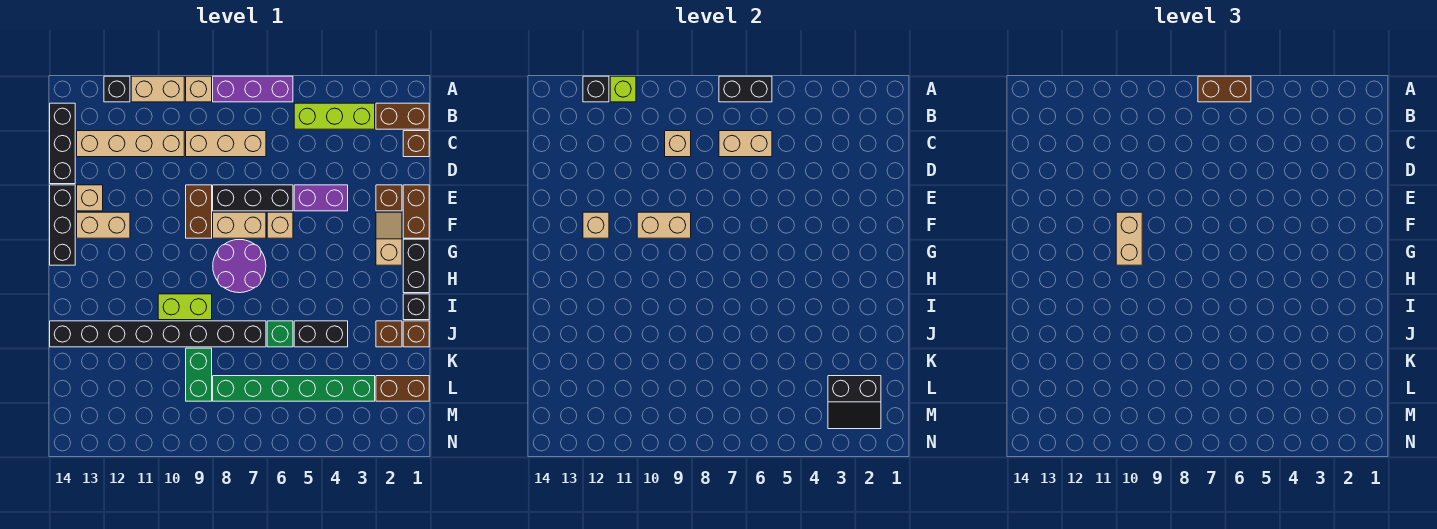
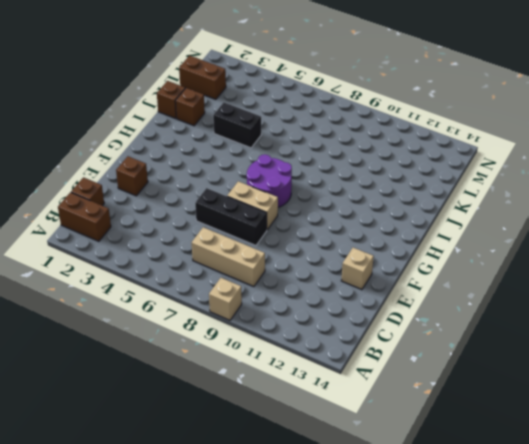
none -> purple brick A6:A8 level 1
none -> tan brick A10:A11 level 1
none -> black brick A12 level 1
none -> lime brick B3:B5 level 1

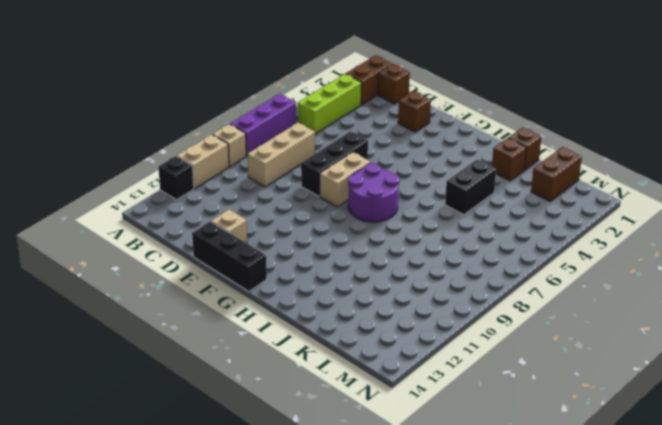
none -> black brick B14:D14 level 1
none -> tan brick C10:C13 level 1
none -> brown brick E1:F1 level 1
none -> purple brick E4:E5 level 1

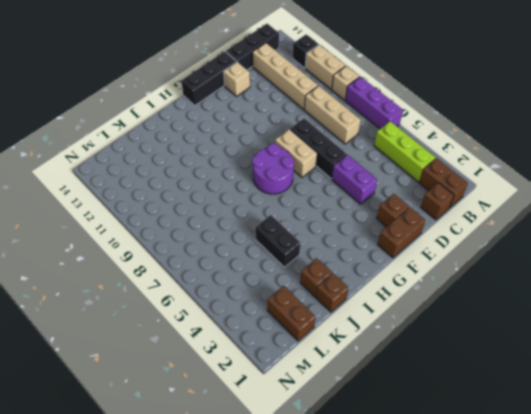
none -> brown brick E9:F9 level 1
none -> tan slope F2:G2 level 1 top G
none -> tan brick F6 level 1
none -> tan brick F12:F13 level 1

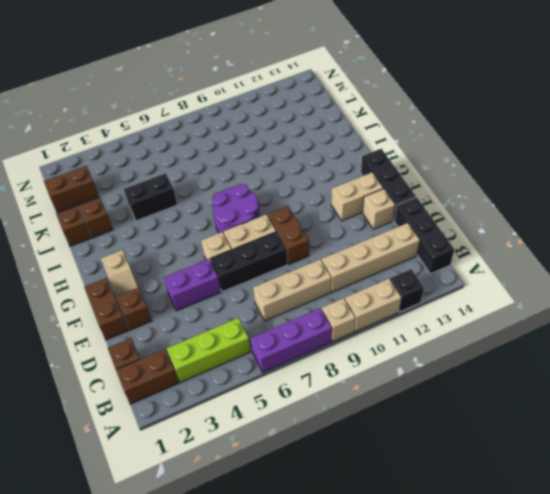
none -> black brick G1:H1 level 1
none -> black brick I1 level 1
none -> lime brick I9:I10 level 1
none -> green brick J6 level 1

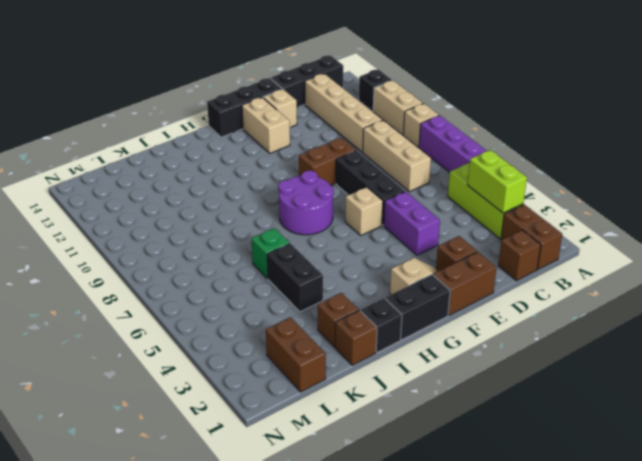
lime brick B3:B4 level 2 -> lime brick I9:I10 level 1
none -> tan brick F7:F8 level 1
none -> black brick J7:J14 level 1
none -> green brick K9:L9 level 1
none -> green brick L3:L8 level 1

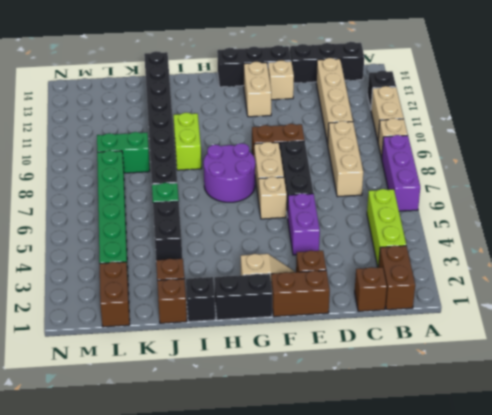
none -> black brick A6:A7 level 2
none -> lime brick A11 level 2
none -> black brick A12 level 2
none -> tan brick C6:C7 level 2

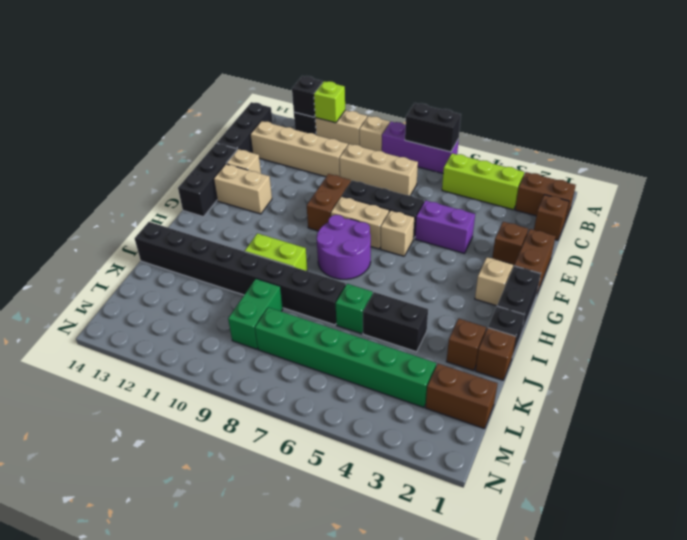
none -> tan brick C6:C7 level 2
none -> tan brick C9 level 2
none -> tan brick F9:F10 level 2
none -> tan brick F12 level 2

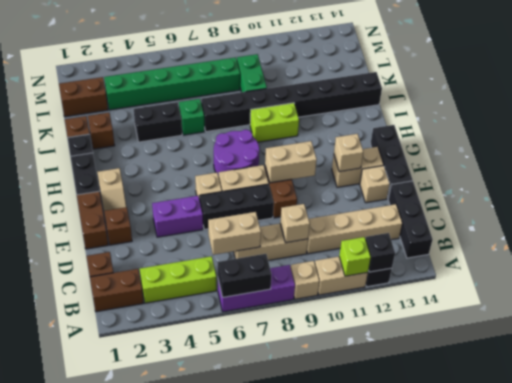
none -> black slope L2:M3 level 2 top L
none -> brown brick A6:A7 level 3
none -> tan brick F10:G10 level 3

